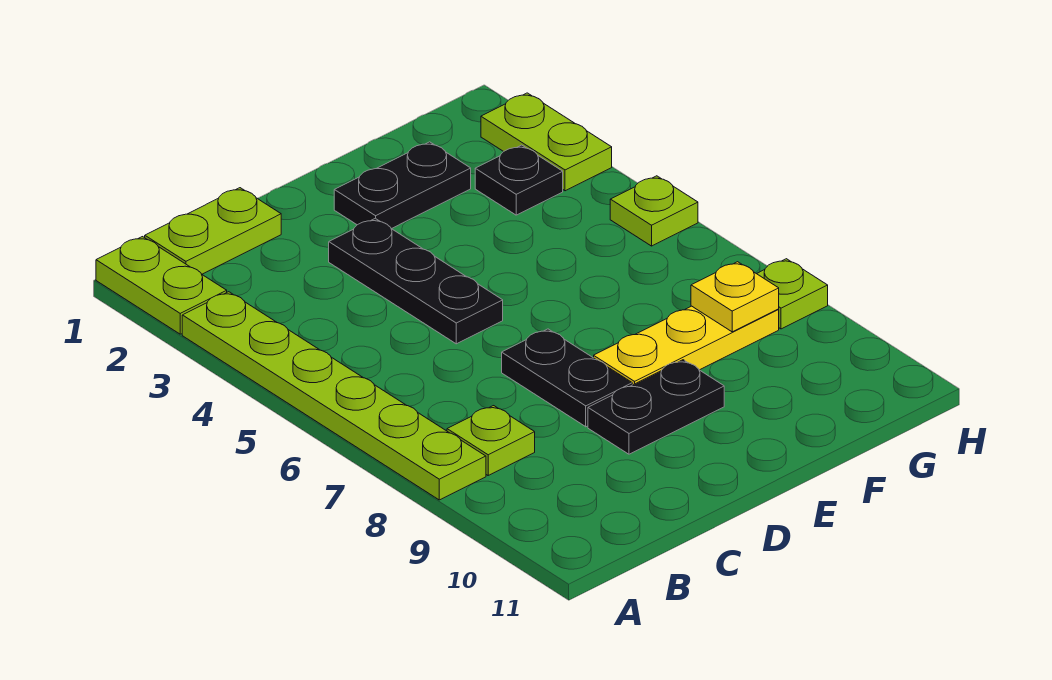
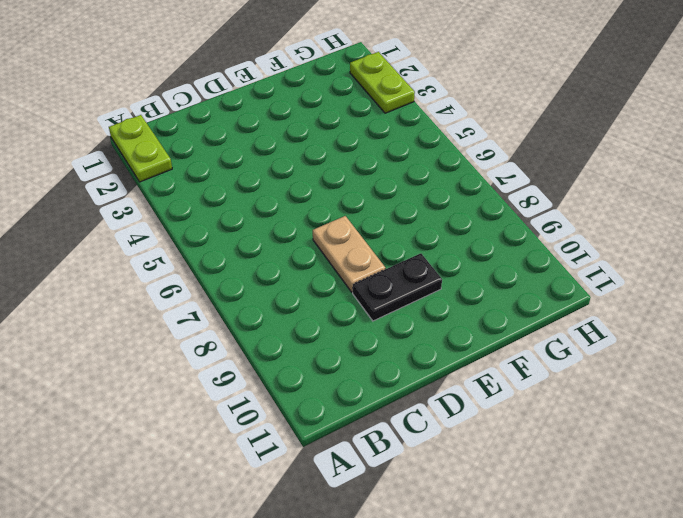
tan plate D7:D8 level 1 -> black plate D7:D8 level 1
none -> lime plate A3:A8 level 1
none -> lime plate B1:C1 level 1
none -> lime plate B8 level 1

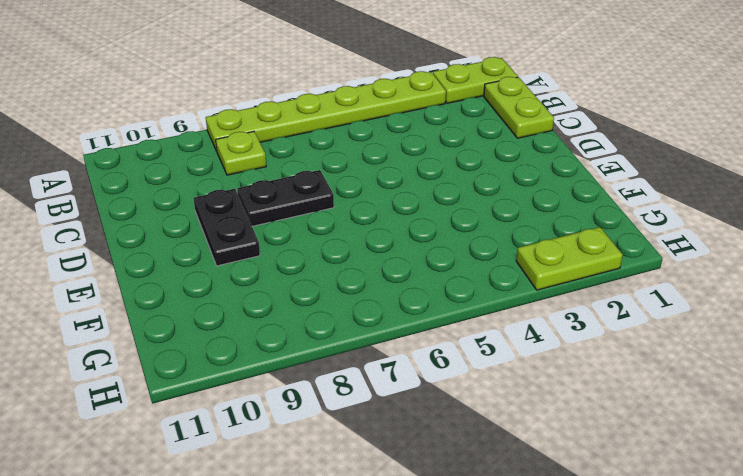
none -> black plate D3:D5 level 1
none -> black plate E2:F2 level 1
none -> yellow plate E8:G8 level 1

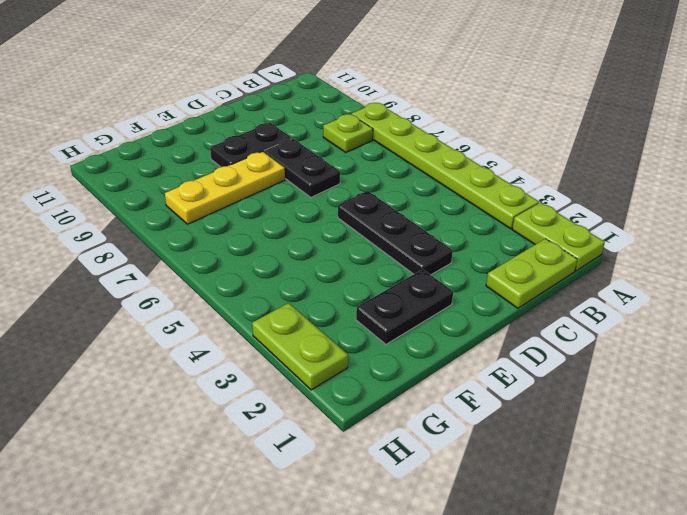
none -> black plate G3 level 1
none -> lime plate H5 level 1
none -> lime plate H8 level 1

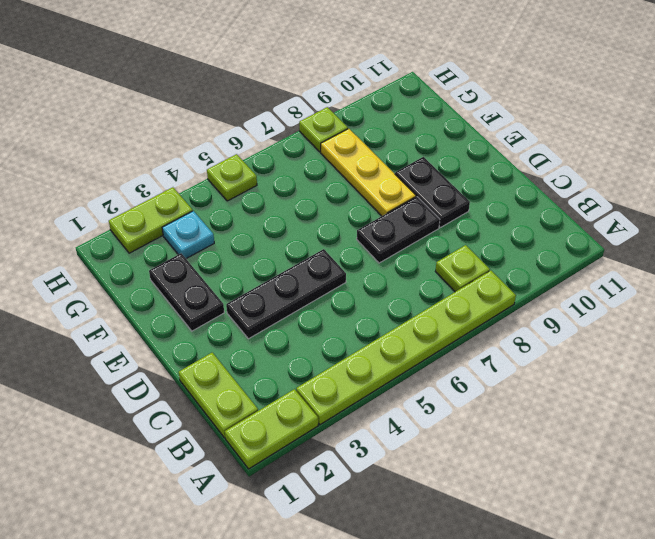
cyan plate G3 level 1 -> black plate G3 level 1
none -> yellow plate G8 level 2

